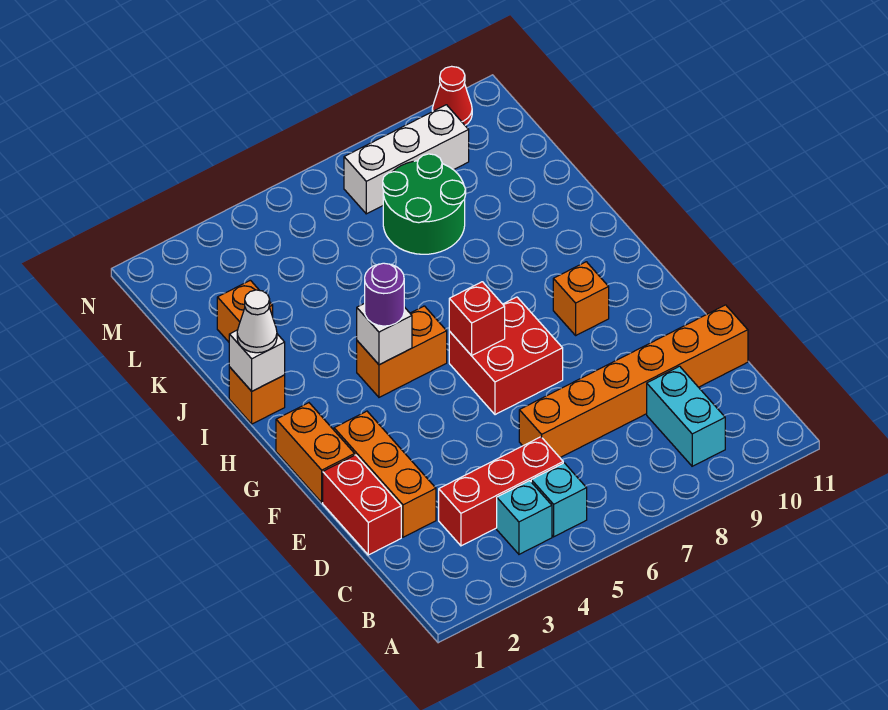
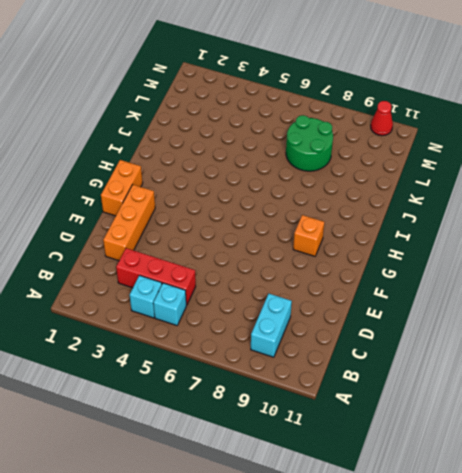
none -> red brick D1:E1 level 1
none -> orange brick D6:D11 level 1
none -> red brick F6:G7 level 1

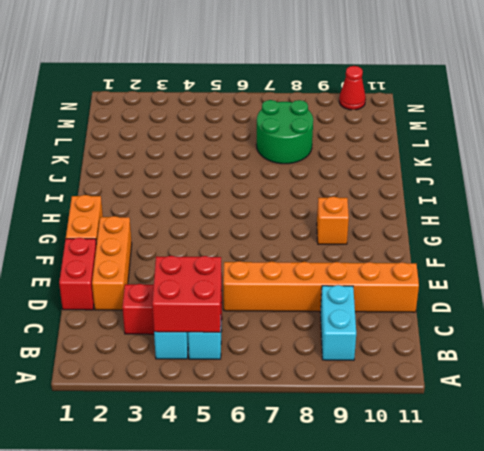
red brick B4:C5 level 2 -> red brick F6:G7 level 1
none -> orange brick H4:H5 level 1
none -> orange brick I1 level 1
none -> orange brick K2 level 1

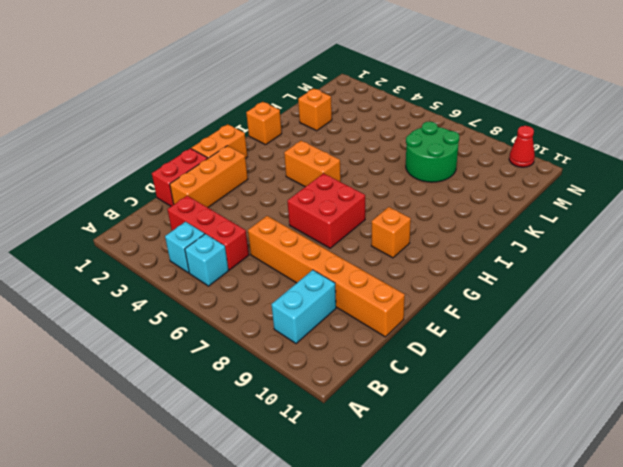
none -> white brick M7:M9 level 1
none -> red brick G6 level 2
none -> white brick H4 level 2

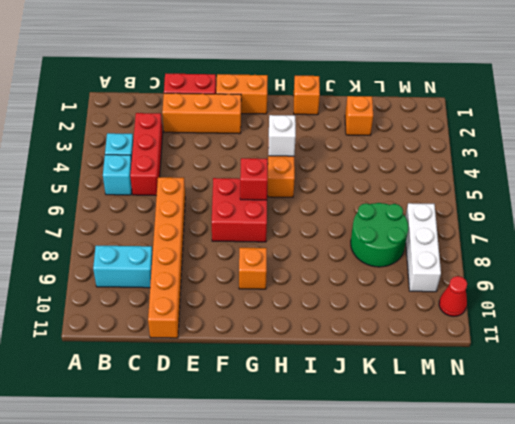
none -> white brick I1 level 2
none -> purple round brick H4 level 3
none -> white cone I1 level 3

